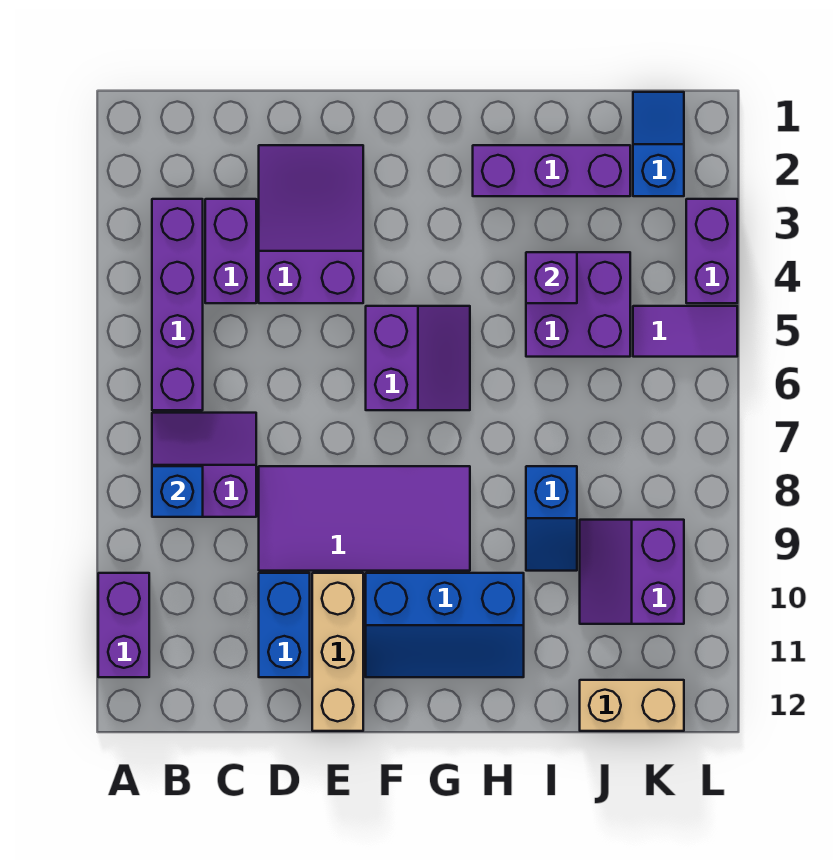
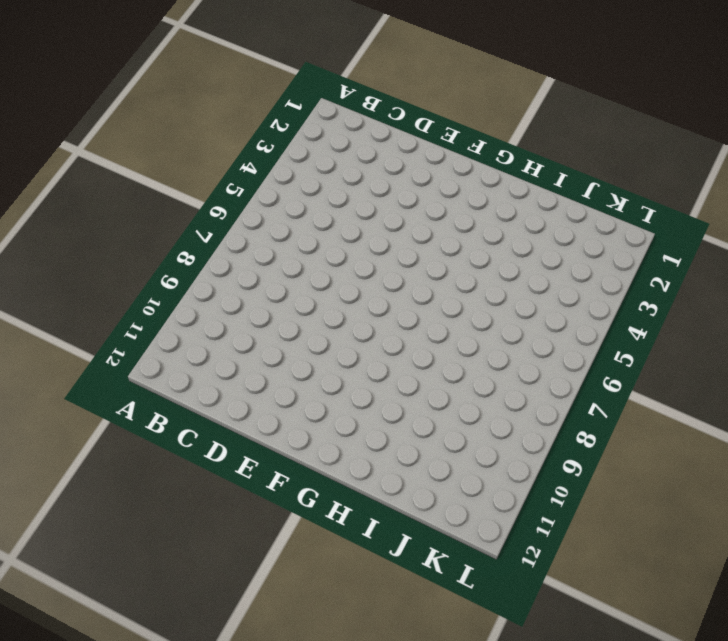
none -> purple brick A10:A11 level 1
none -> purple brick B3:B6 level 1
none -> purple slope B7:C8 level 1 top 8

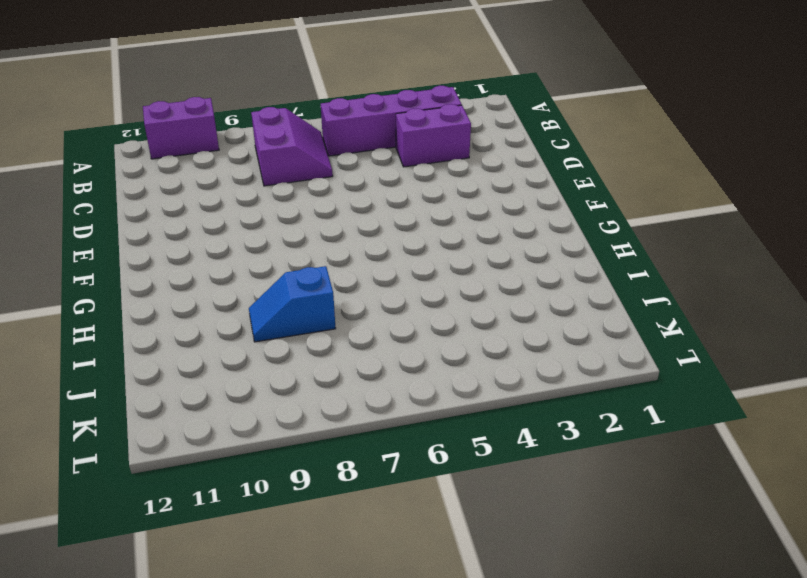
none -> purple slope D2:E4 level 1 top 4
none -> purple tile D8:G9 level 1
none -> blue brick D10:D11 level 1

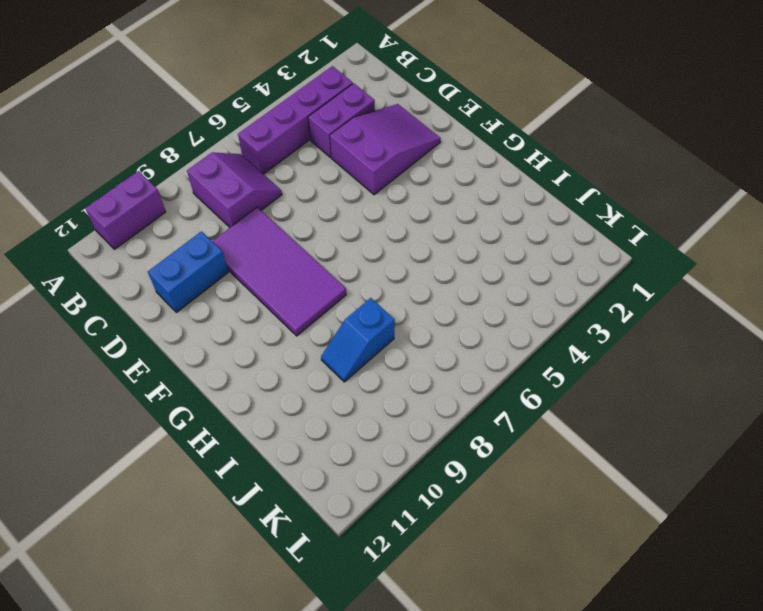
none -> tan brick E10:E12 level 1
none -> purple slope F5:G6 level 1 top F
none -> blue slope F10:H11 level 1 top 10

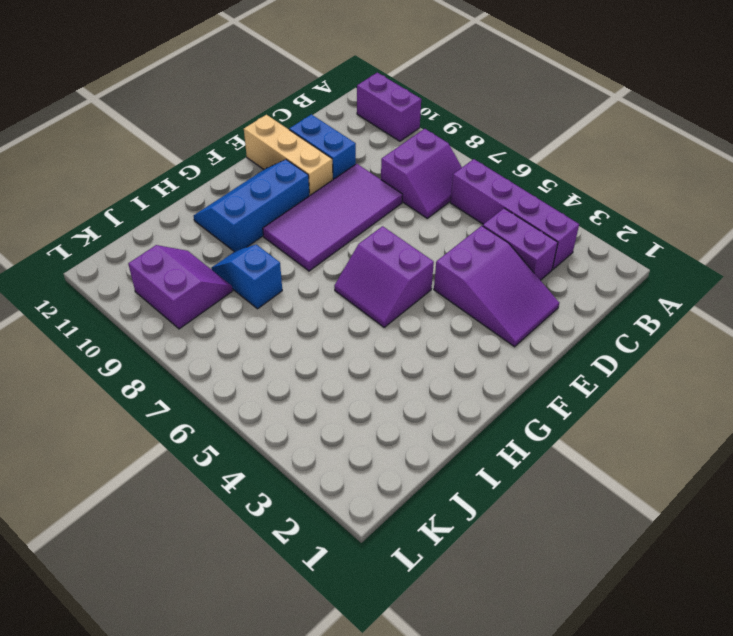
none -> purple brick H2:J2 level 1
none -> purple brick I4:J5 level 1
none -> tan brick J12:K12 level 1

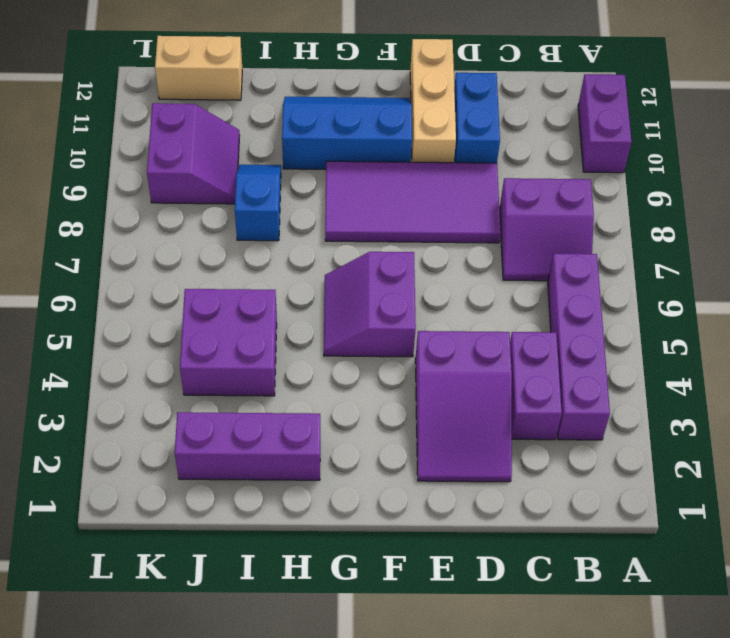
none -> blue slope K1:K2 level 1 top 2
none -> purple tile K5:L5 level 1
none -> purple brick L3:L4 level 1

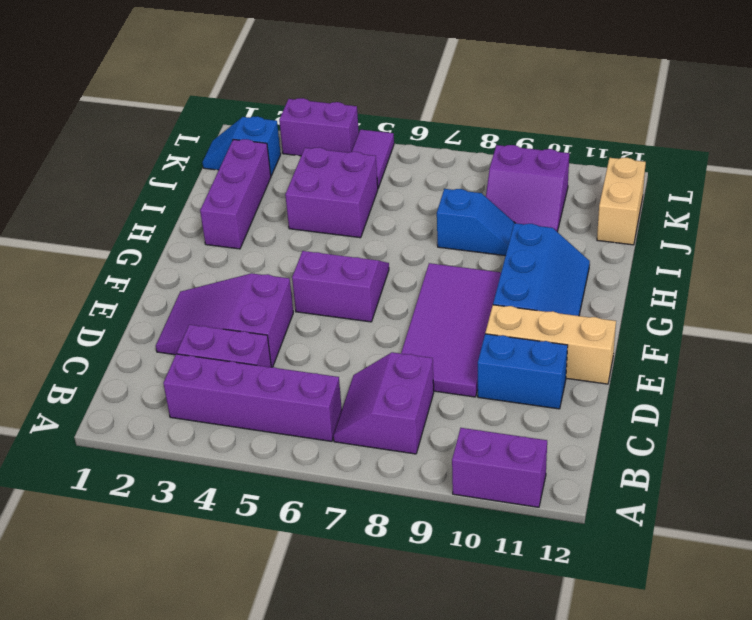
none -> blue brick B8 level 2
none -> purple brick I4 level 2

